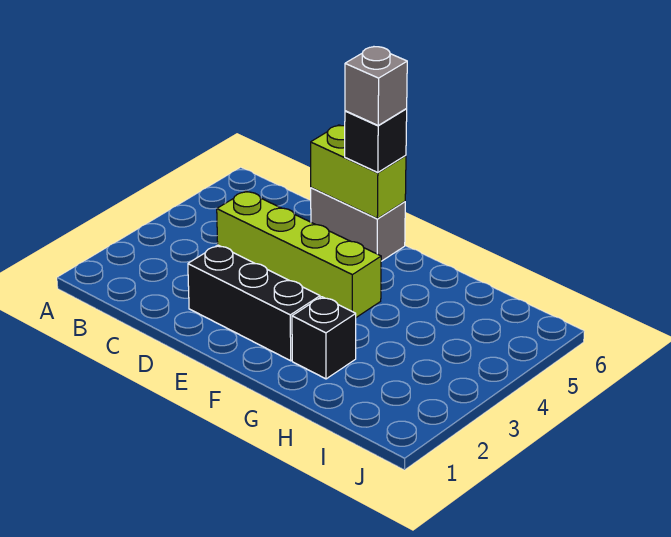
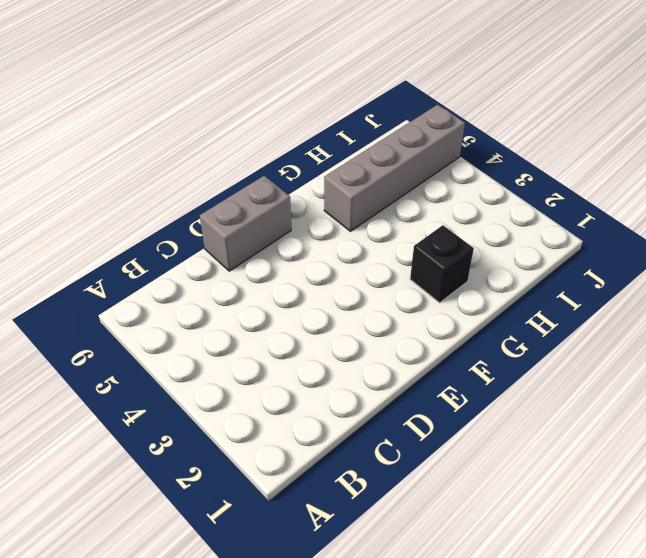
grey brick G5:J5 level 1 -> none
none -> lime brick C4:F4 level 1
none -> black brick D2:F2 level 1

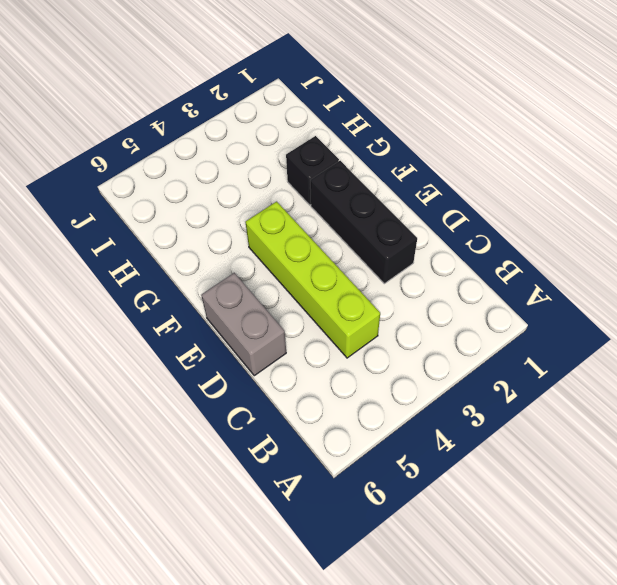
none -> lime brick D6:E6 level 2
none -> black brick E6 level 3

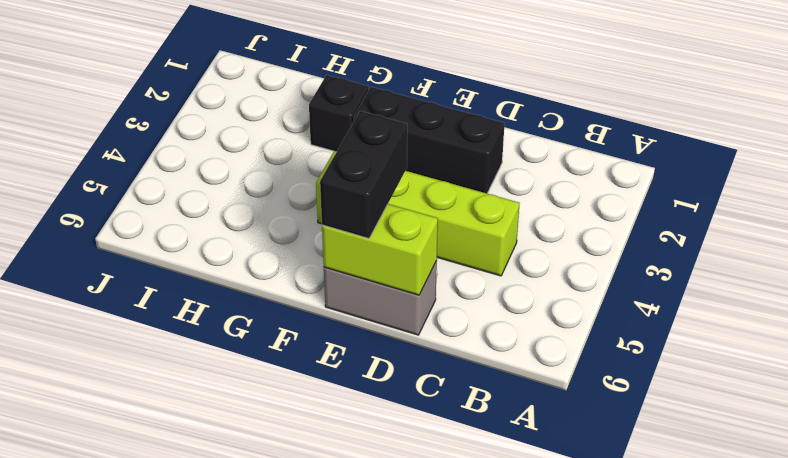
black brick E5:E6 level 3 -> black brick E6 level 3
none -> grey brick E6 level 4

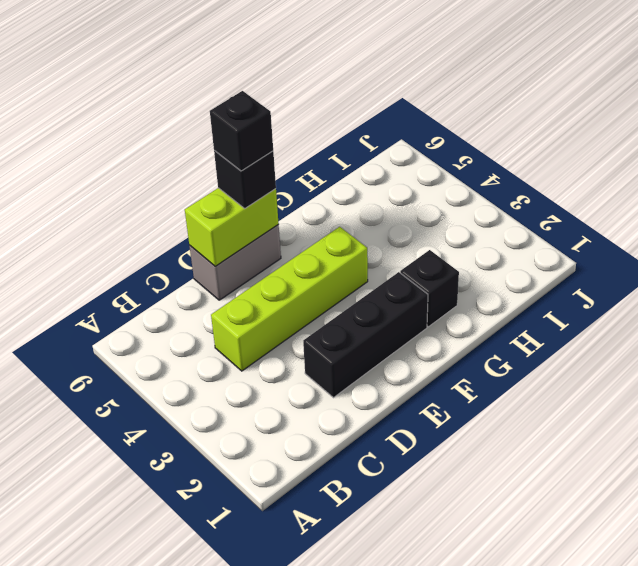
black brick E6 level 4 -> grey brick E6 level 4

